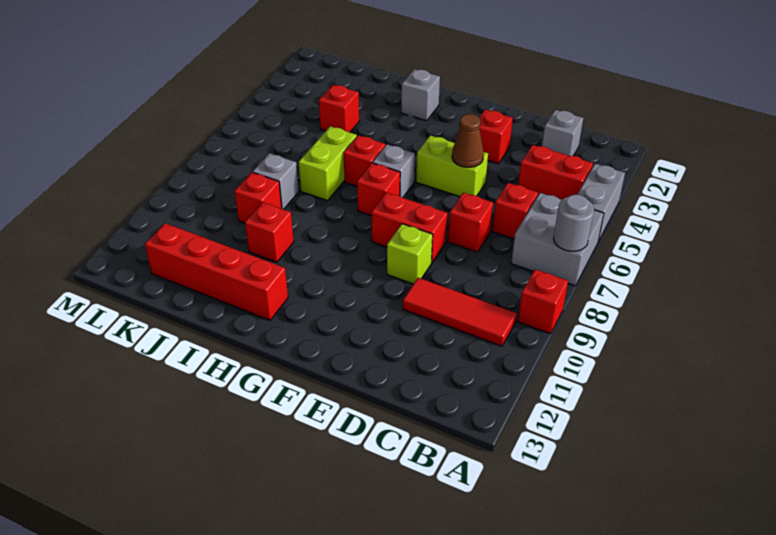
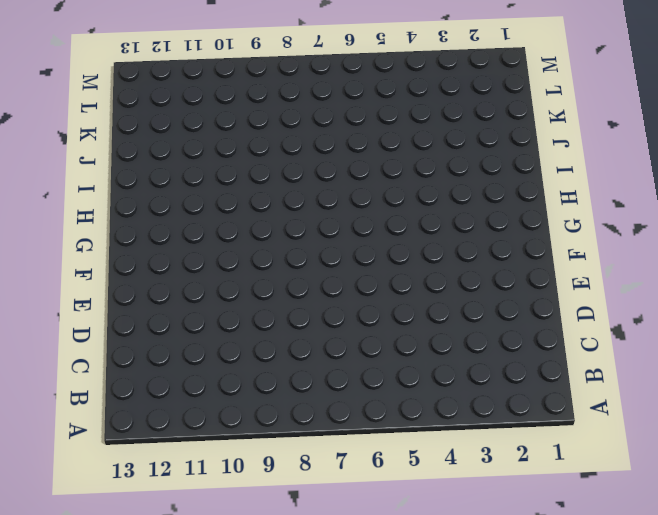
none -> grey brick A4:A5 level 1
none -> grey brick A6:B7 level 1
none -> red brick A9 level 1

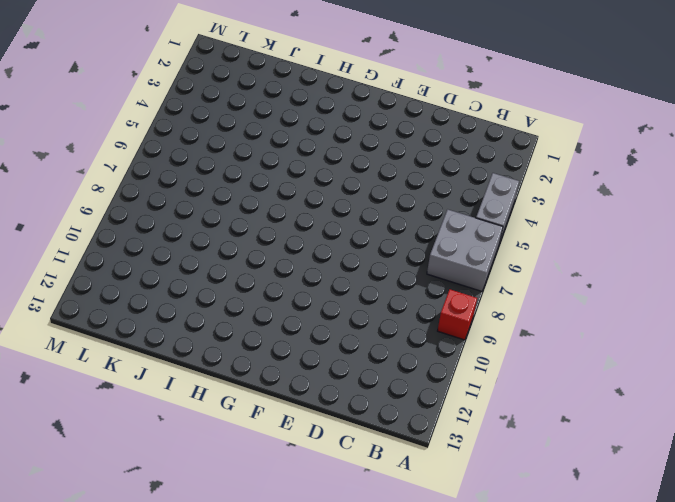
none -> red brick B4:C4 level 1
none -> red tile B10:D10 level 1
none -> grey brick C2 level 1

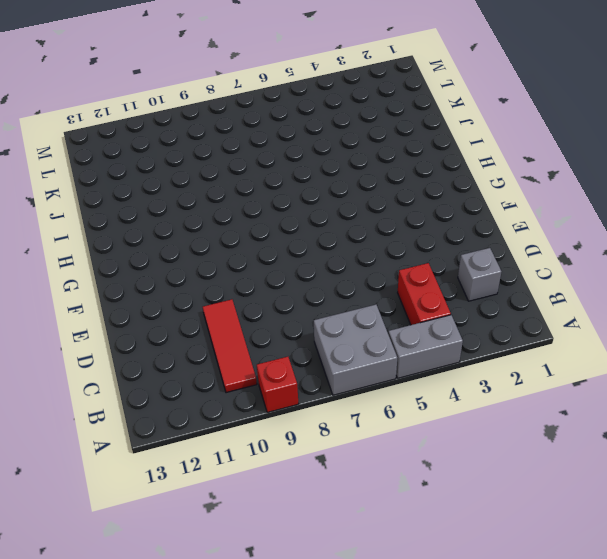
none -> red brick C6 level 1
none -> red brick D7 level 1
none -> red brick E3 level 1

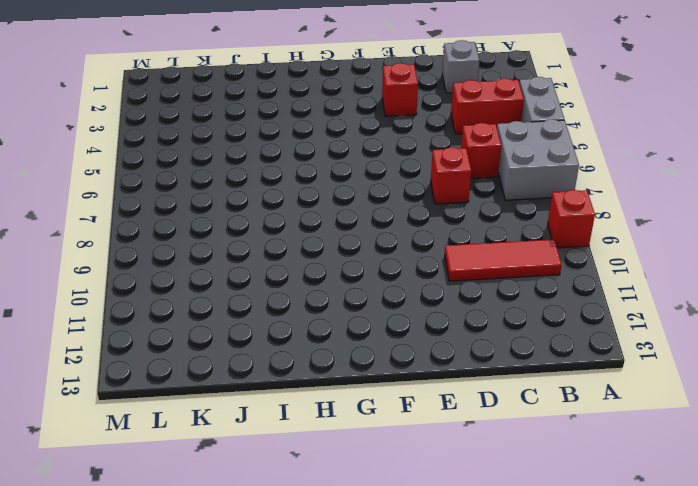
none -> lime brick E5:F5 level 1
none -> red brick E8:F8 level 1
none -> lime brick E9 level 1

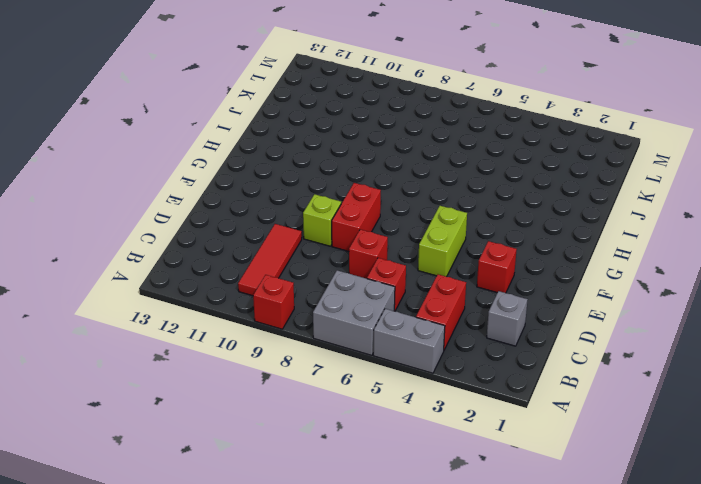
none -> grey brick G6 level 1
none -> red brick G7 level 1
none -> grey brick H2 level 1

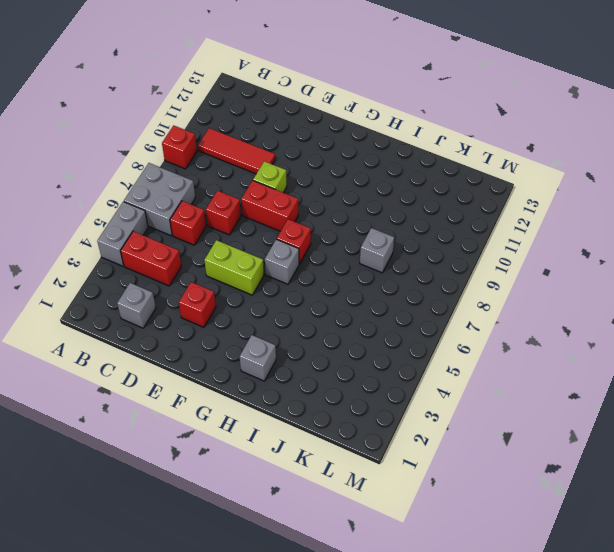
none -> red brick H6 level 1
none -> red brick H12:K12 level 1
none -> lime brick I6:I7 level 1

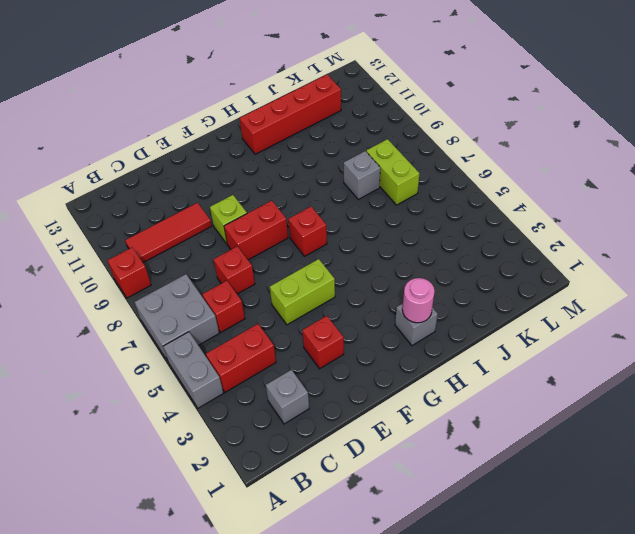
pink round brick H2 level 2 -> none
lime brick K7:K8 level 1 -> lime brick I6:I7 level 1
none -> grey brick G6 level 1
none -> red brick H6 level 1
none -> red brick I10 level 1

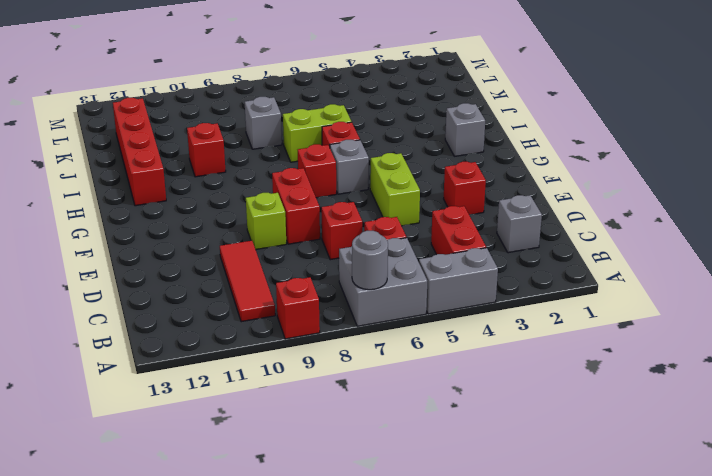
none -> red brick J4 level 1
none -> red brick J9 level 1
none -> brown cone E5 level 2

